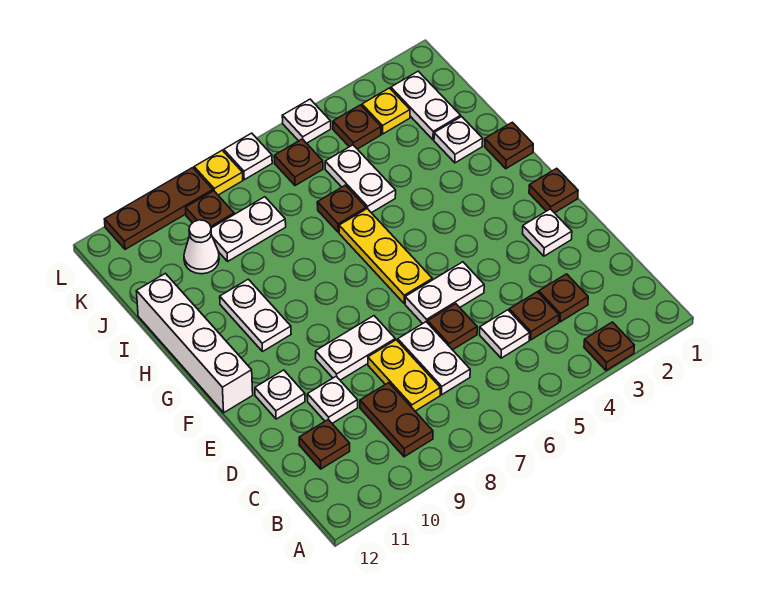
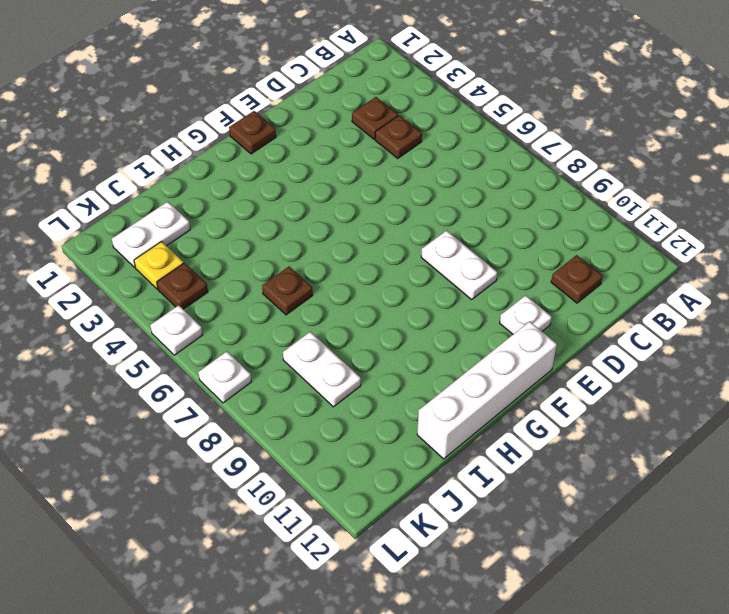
none -> brown plate A3 level 1
none -> brown plate B9:C9 level 1
none -> white plate C5 level 1
none -> white plate C7:D7 level 1

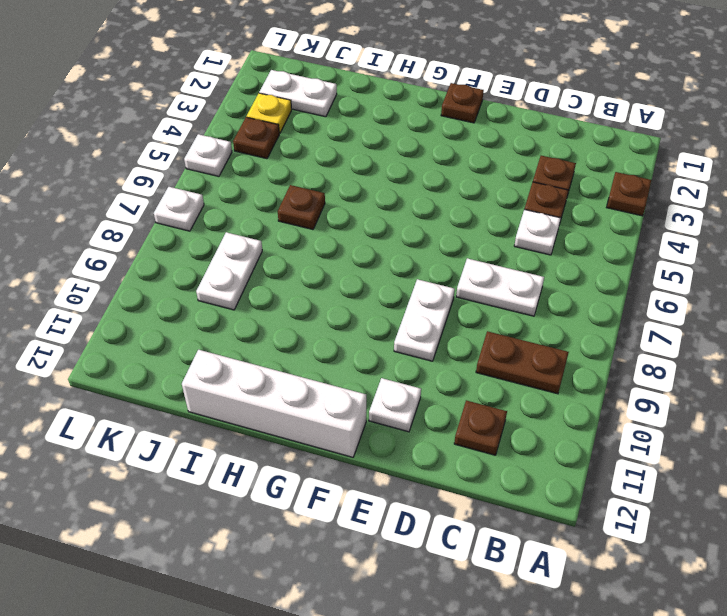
none -> yellow plate C8:D8 level 1
none -> brown plate D6 level 1
none -> white plate D10 level 1
none -> white plate E2 level 1

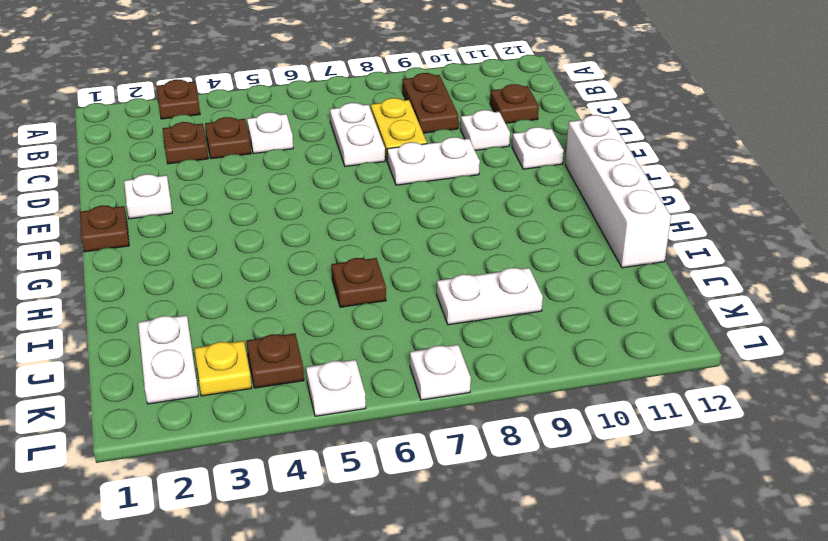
none -> brown plate D6 level 1
none -> white plate E5:E6 level 1
none -> yellow plate F6:H6 level 1
none -> white plate G10:H10 level 1

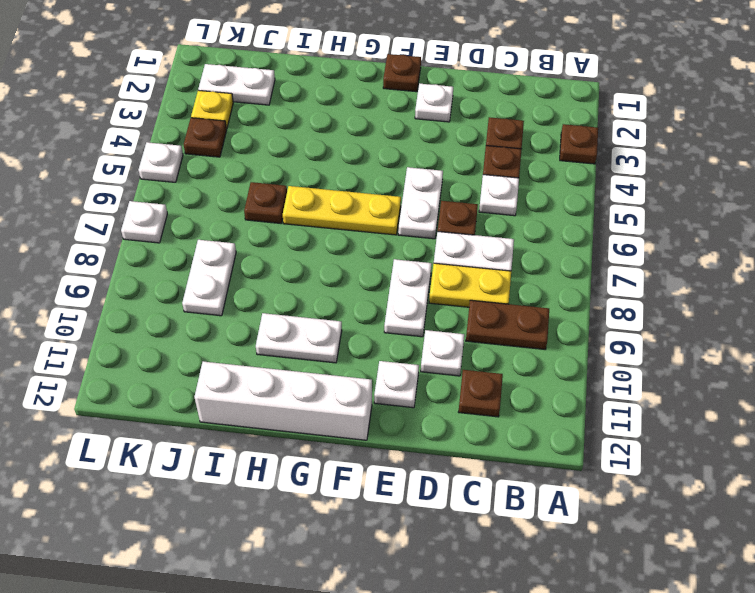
none -> brown plate H1 level 1
none -> white plate I2 level 1
none -> white plate I5:J5 level 1
none -> white cone J10 level 1

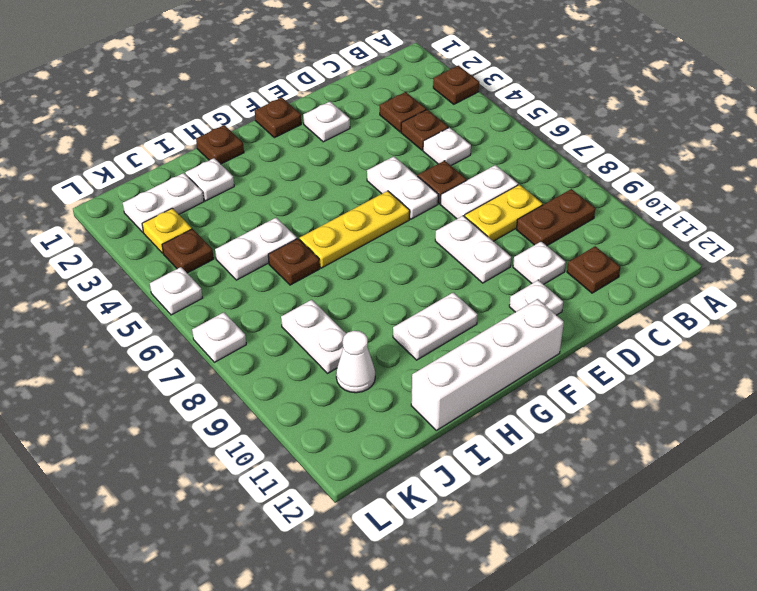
none -> brown plate K6 level 1
none -> brown plate K9 level 1
none -> yellow plate L8 level 1
none -> brown plate L9:L11 level 1

